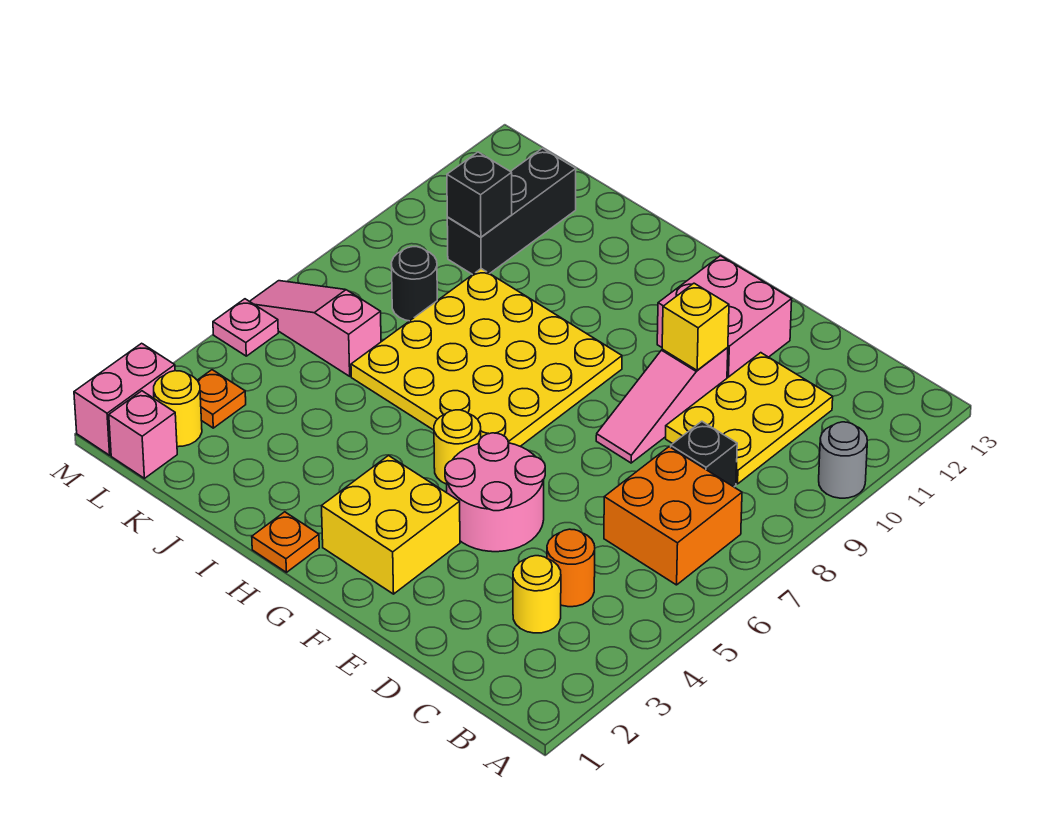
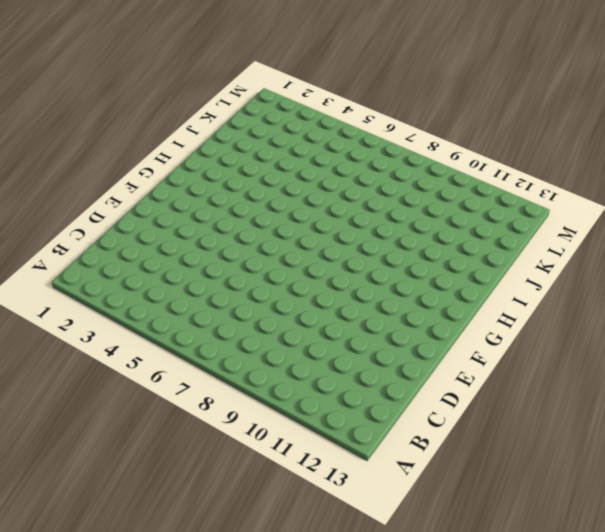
none -> grey round brick A10 level 1
none -> orange brick B6:C7 level 1
none -> yellow round brick C3 level 1

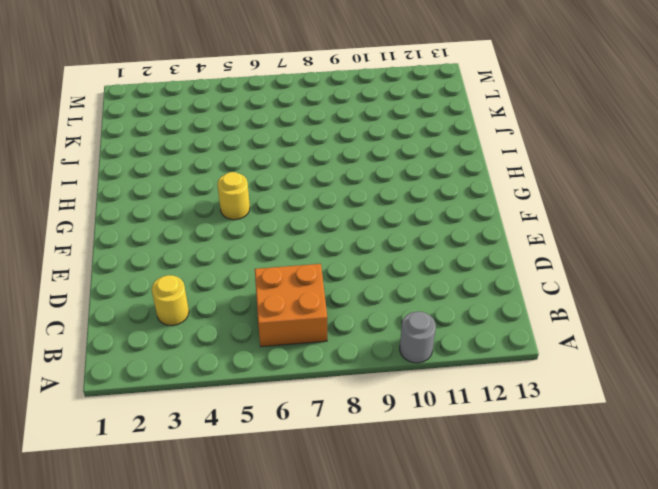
none -> orange round brick C4 level 1
none -> black brick C8 level 1
none -> yellow plate C9:D11 level 1

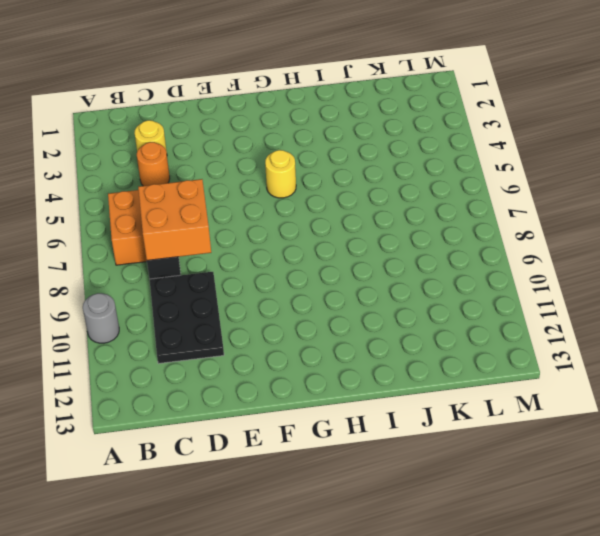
orange brick C7:D8 level 2 -> none
black plate C9:D11 level 1 -> yellow plate C9:D11 level 1
none -> pink round brick E4:F5 level 1
none -> pink slope E8:E10 level 1 top 10
none -> pink brick E11:F12 level 1

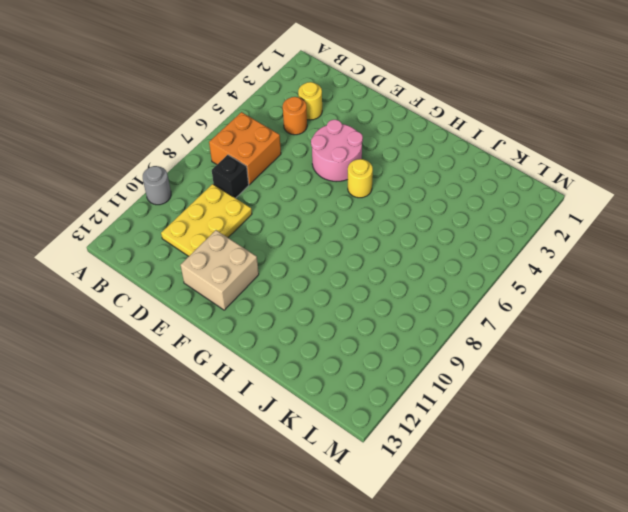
tan brick E11:F12 level 1 -> pink brick E11:F12 level 1
none -> pink slope E8:E10 level 1 top 10
none -> yellow brick F2:G3 level 1
none -> yellow plate G6:J9 level 1

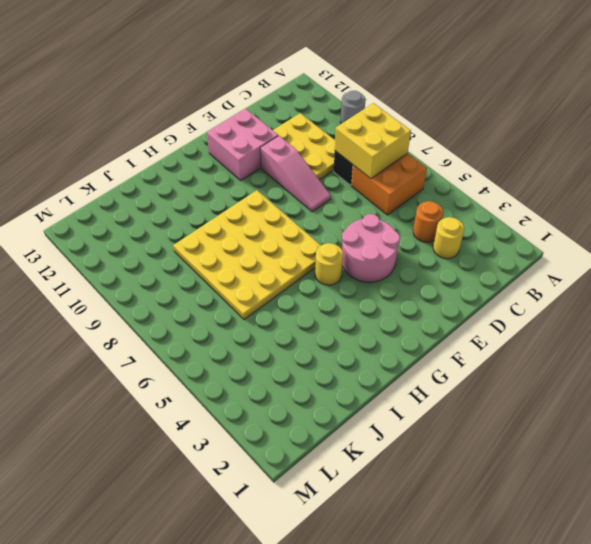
yellow brick B7:C8 level 2 -> yellow brick F2:G3 level 1
none -> orange plate H1 level 1
none -> pink slope K6:M6 level 1 top K
none -> black round brick K8 level 1

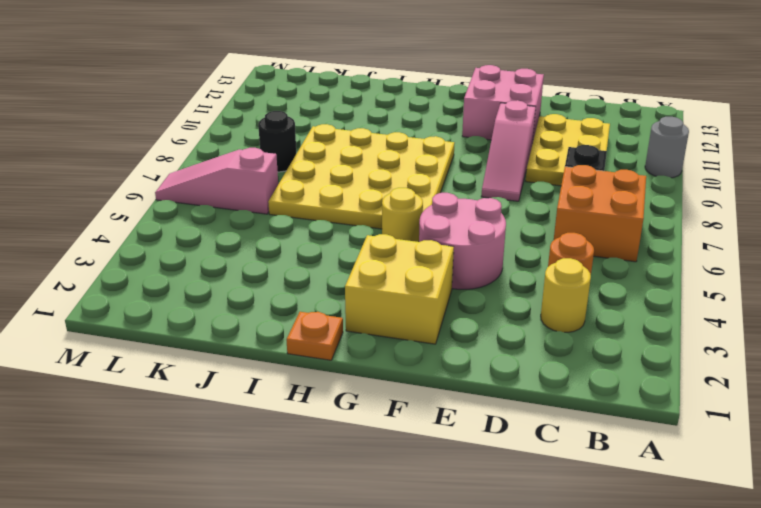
none -> black brick K10:K12 level 1
none -> pink brick L1 level 1
none -> yellow round brick L2 level 1

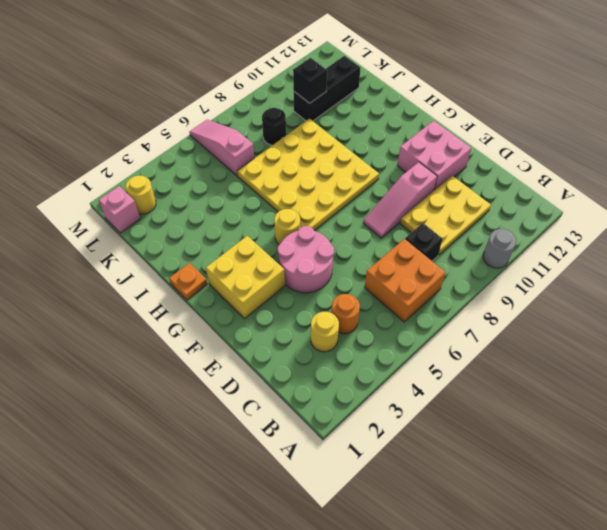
none -> orange plate L3 level 1
none -> pink brick M1:M2 level 1
none -> pink plate M5 level 1

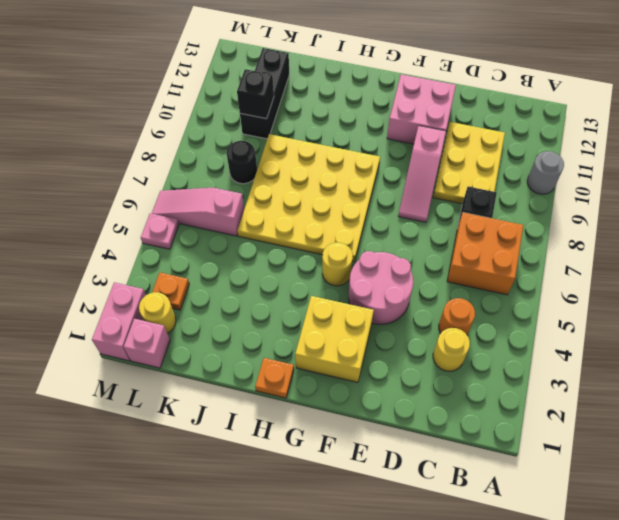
none -> yellow brick E10 level 2

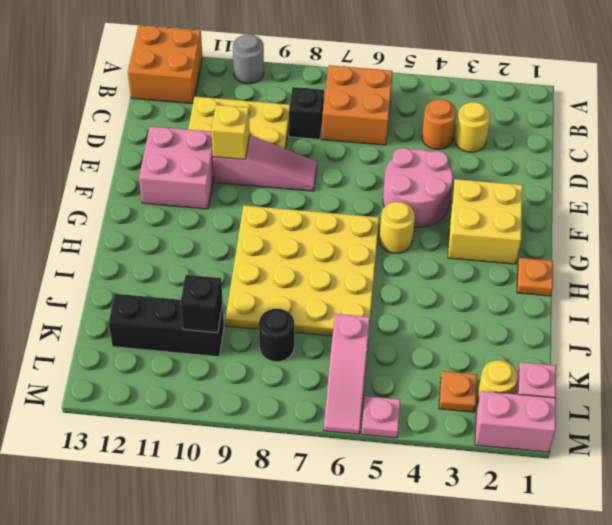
orange brick A12:B13 level 1 -> none

